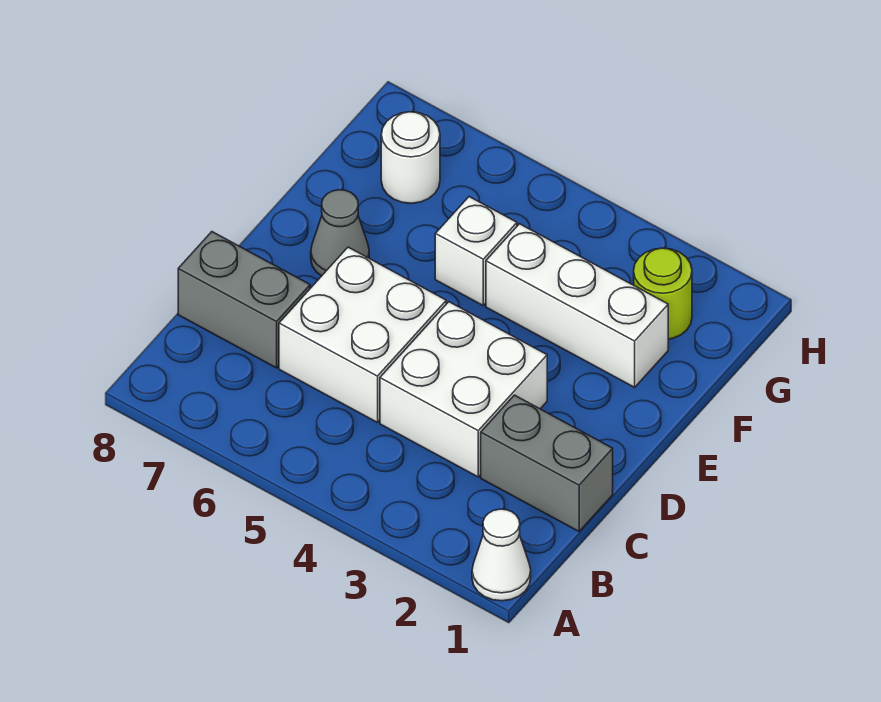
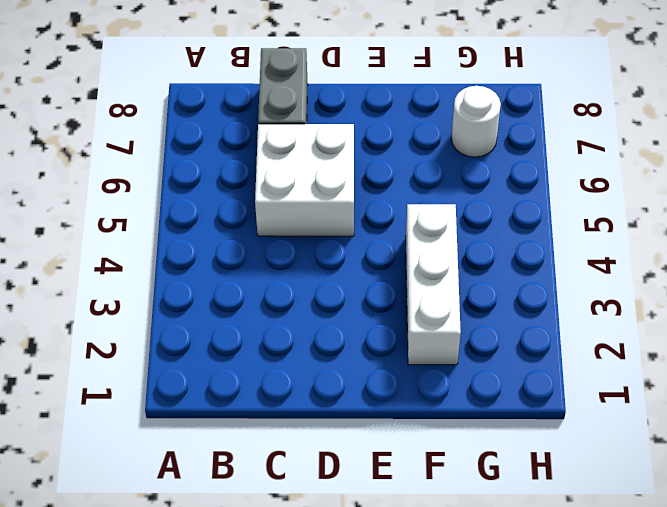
none -> white cone A1 level 1
none -> grey brick C1:C2 level 1

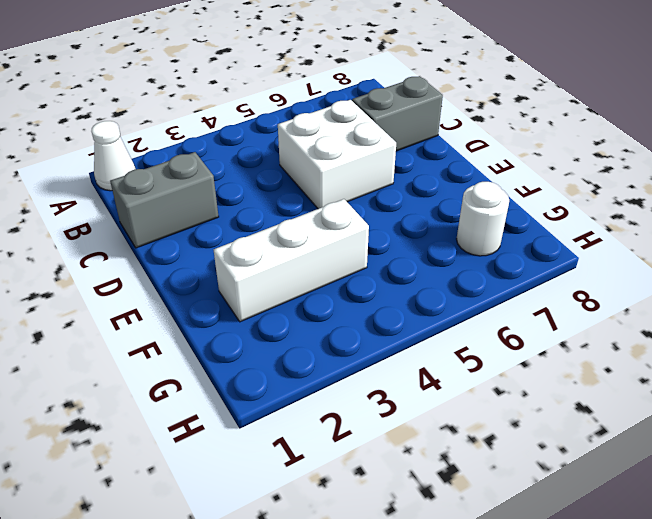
none -> white brick C3:D4 level 1
none -> grey cone E7 level 1

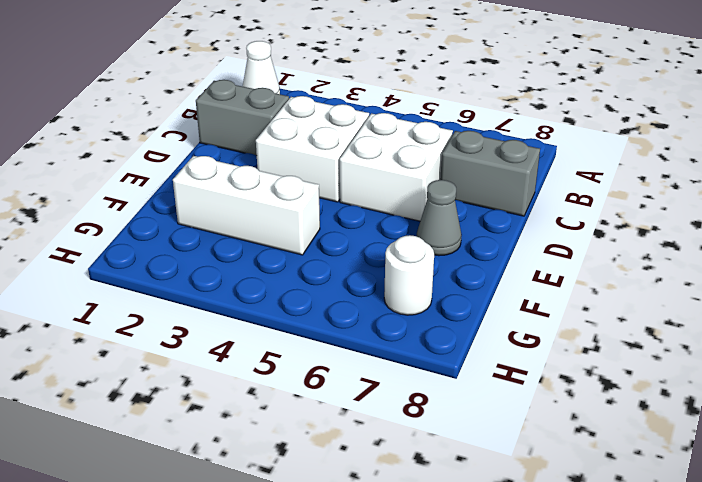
none -> white brick F5 level 1
none -> lime round brick G2 level 1

